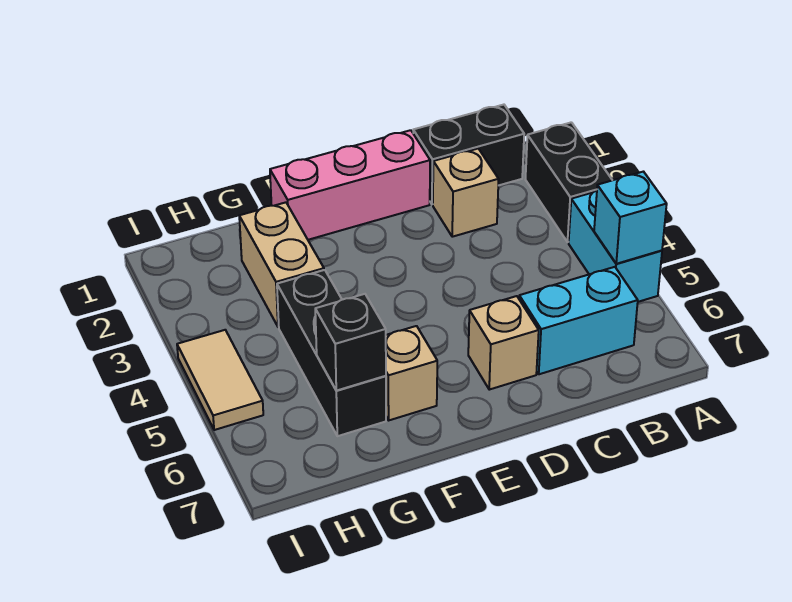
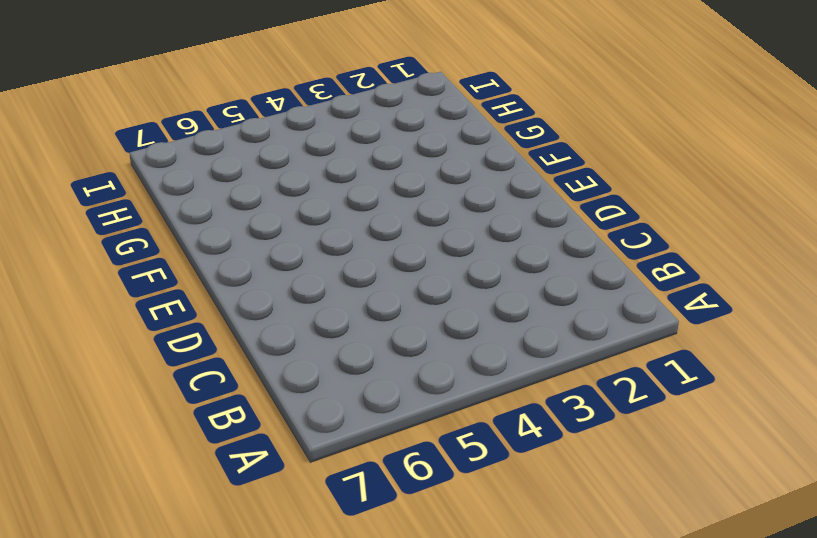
none -> black brick A2:A3 level 1
none -> cyan brick A4:A5 level 1
none -> black brick B1:C1 level 1

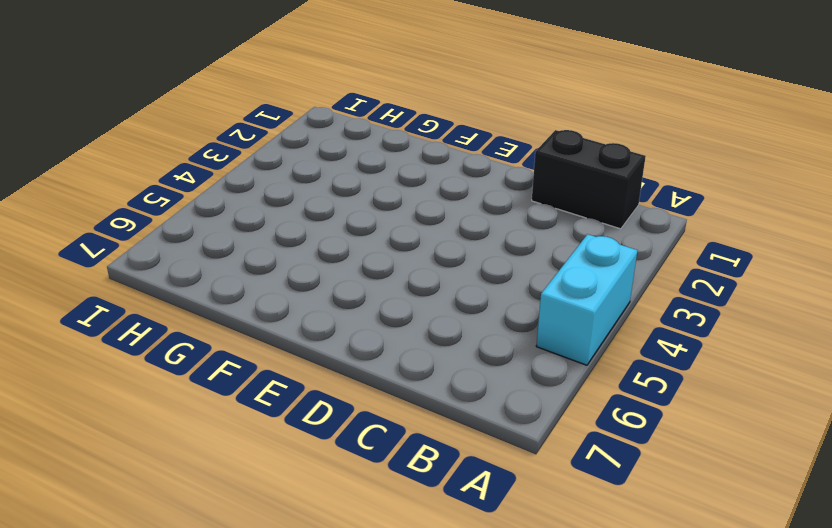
none -> black brick A2:A3 level 1
none -> cyan brick B6:C6 level 1
none -> tan brick C2 level 1

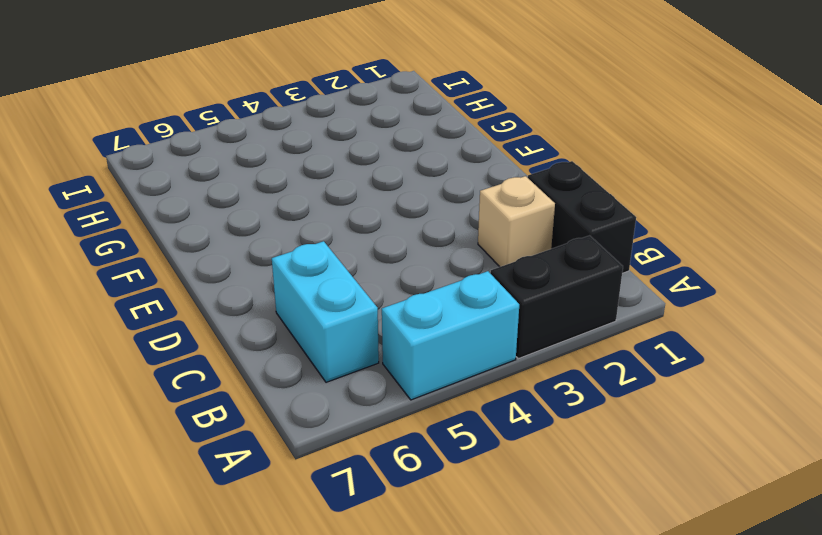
none -> pink brick D1:F1 level 1
none -> tan brick D6 level 1
none -> tan brick F6 level 1

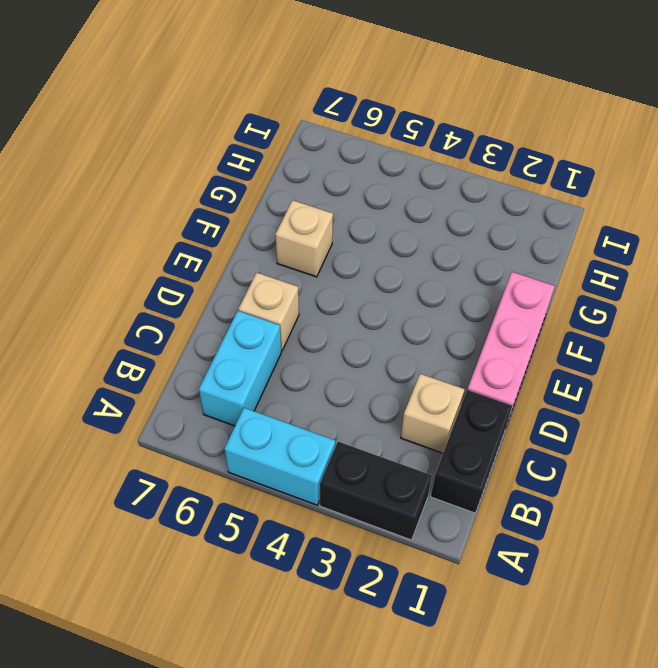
none -> tan brick G2:G3 level 1
none -> black brick G4:G6 level 1
none -> tan tile I4:I5 level 1

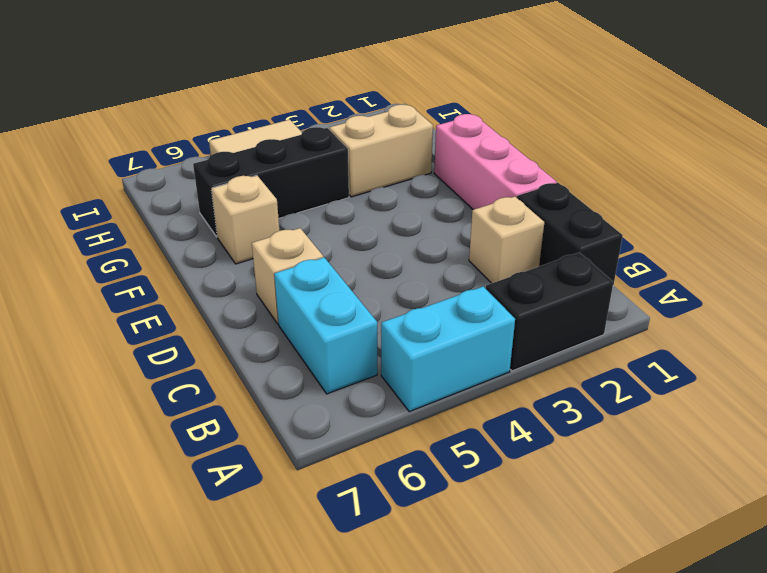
none -> cyan brick A5 level 2
none -> black brick G6 level 2

